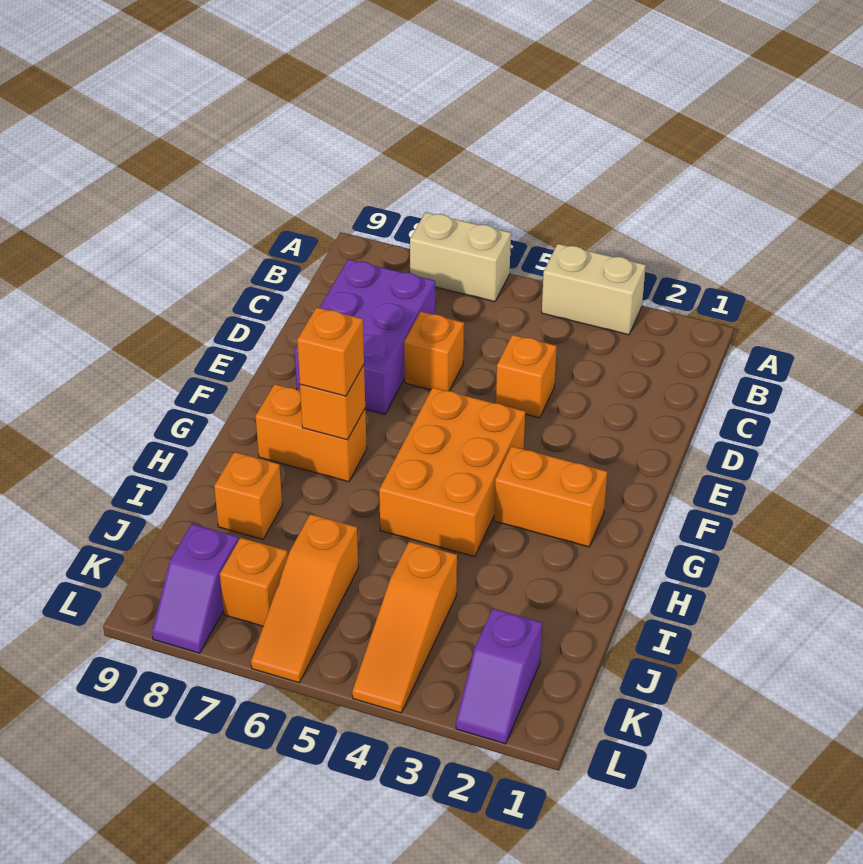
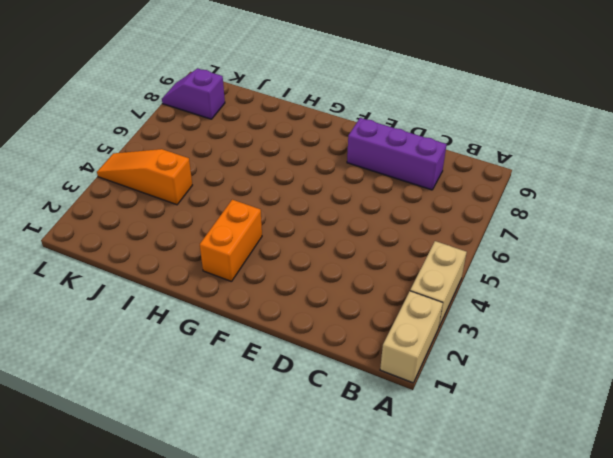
tan brick A1:A2 level 1 -> tan brick A6:A7 level 1
purple brick C8:E8 level 1 -> purple brick C7:E8 level 1
none -> orange brick D4 level 1
none -> orange brick D6 level 1
none -> orange brick F4:H5 level 1

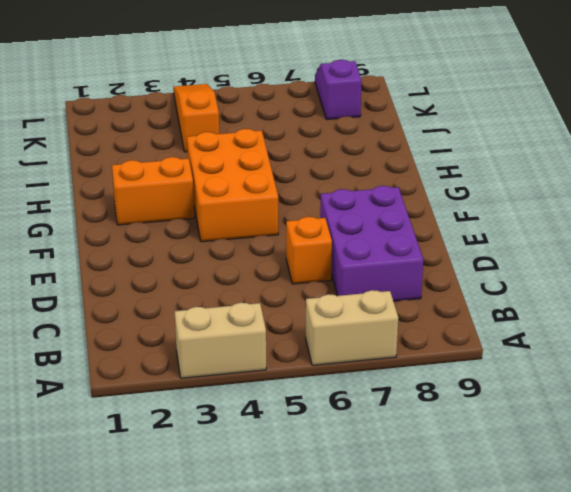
none -> orange brick D4 level 1
none -> orange brick G7:G8 level 1
none -> orange brick I8 level 1

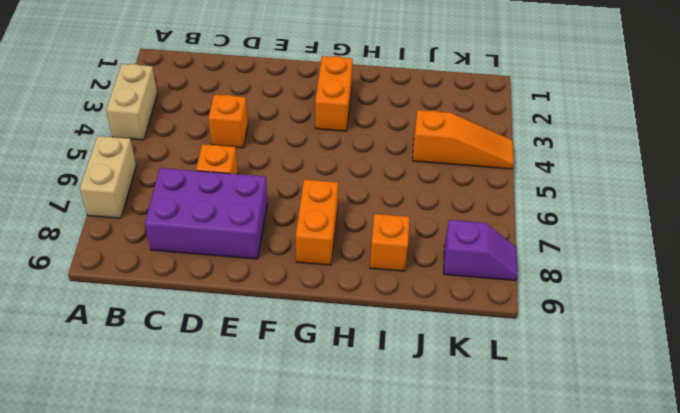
none -> orange brick F4:H5 level 1
none -> orange slope J6:L6 level 1 top J
none -> purple slope K2:L2 level 1 top K

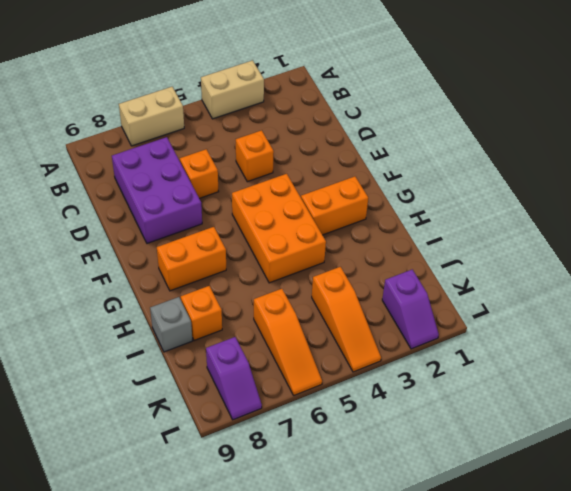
grey brick I9 level 1 -> none
none -> orange brick K7 level 1
none -> orange brick G7 level 2
none -> orange brick G7 level 3

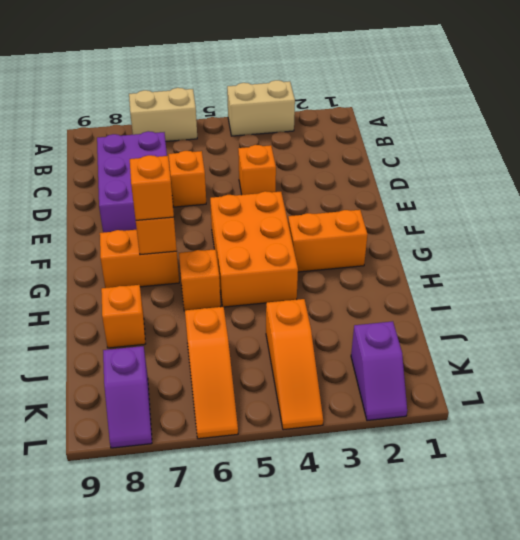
orange brick H6 level 1 -> orange brick K7 level 1

